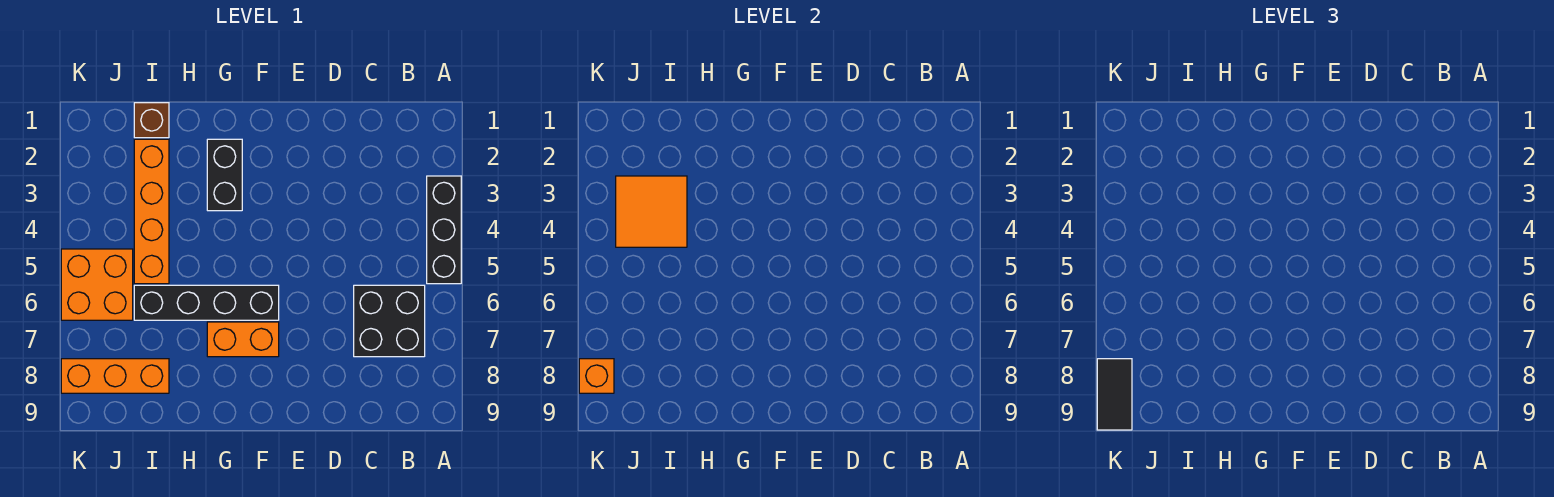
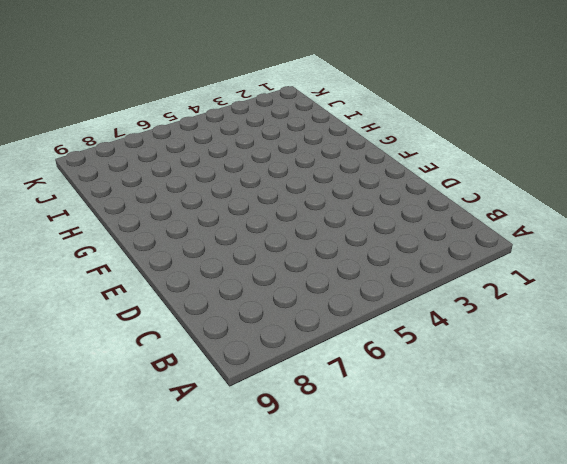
none -> black brick A3:A5 level 1
none -> black brick B6:C7 level 1
none -> black brick F6:I6 level 1

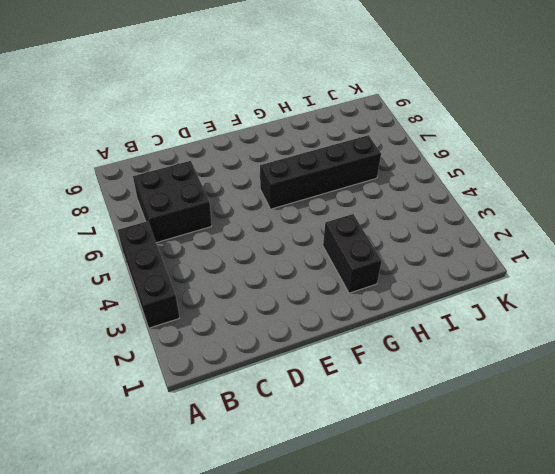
none -> orange brick F7:G7 level 1
none -> brown brick I1 level 1
none -> orange brick I2:I5 level 1

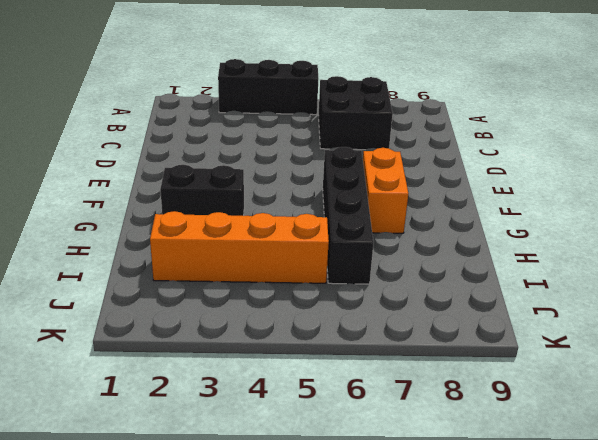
none -> brown brick I1 level 1
none -> orange brick I8:K8 level 1
none -> orange brick J5:K6 level 1

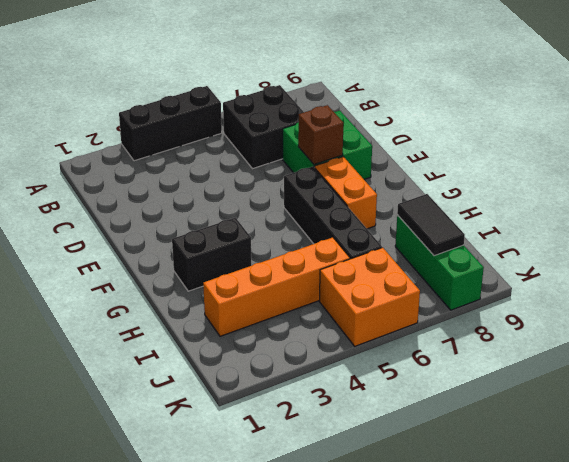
green brick D7:E8 level 1 -> none
brown brick E7 level 2 -> brown brick I1 level 1
green brick I8:K8 level 1 -> orange brick I8:K8 level 1
black tile I8:J8 level 2 -> black tile K8:K9 level 3
none -> orange tile I3:J4 level 2
none -> orange brick K8 level 2

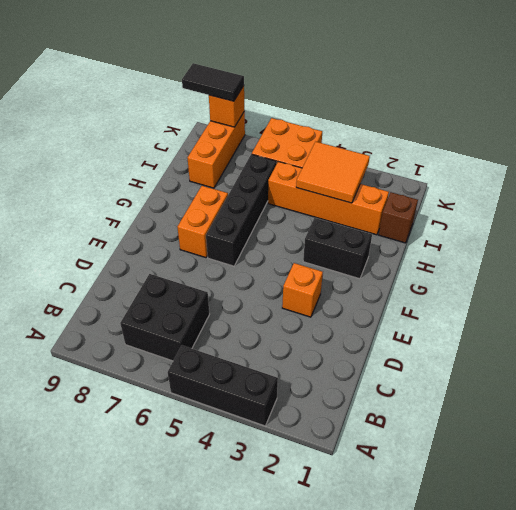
orange brick E3 level 1 -> none

